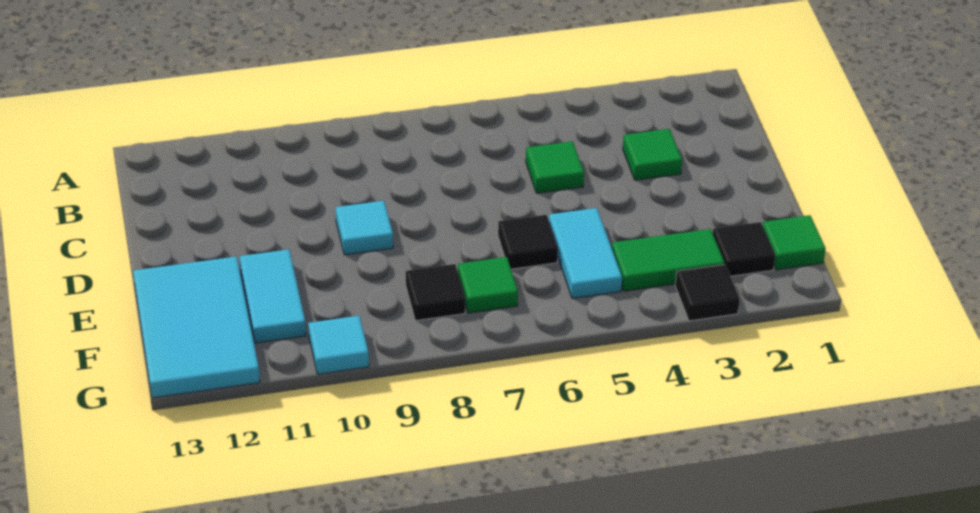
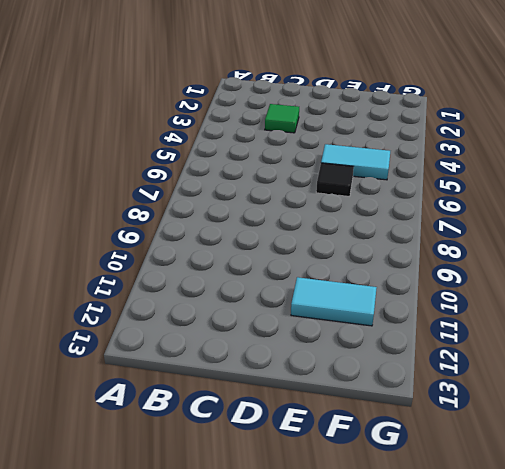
none -> green tile C5 level 1
none -> cyan tile D9 level 1
none -> cyan tile E12:G13 level 1

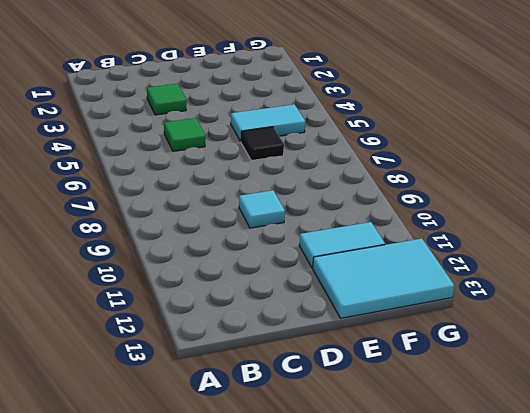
none -> green tile F1 level 1
none -> black tile F2 level 1
none -> green tile F3:F4 level 1

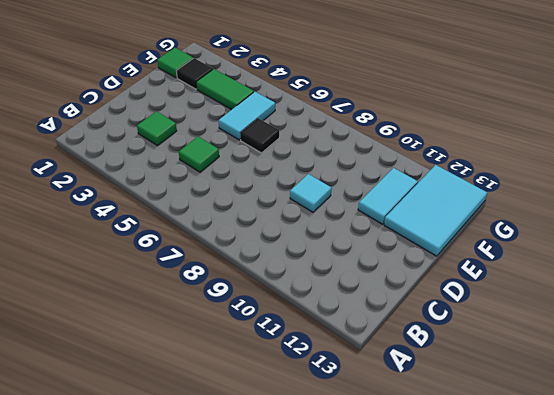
none -> green tile F7 level 1
none -> black tile F8 level 1
none -> black tile G3 level 1

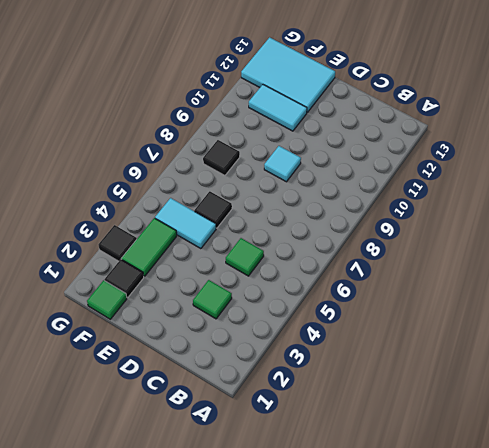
none -> green tile F7 level 1
none -> cyan tile G10 level 1

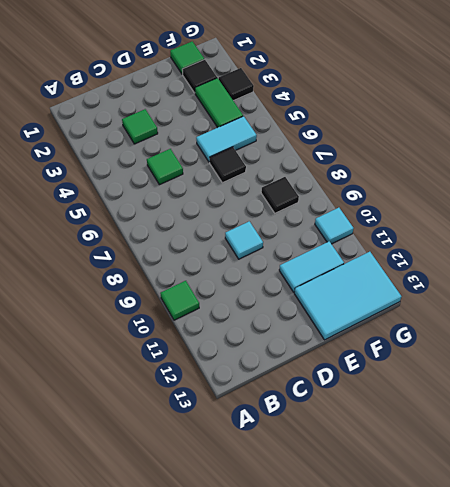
green tile A10 level 1 -> green tile F7 level 1

